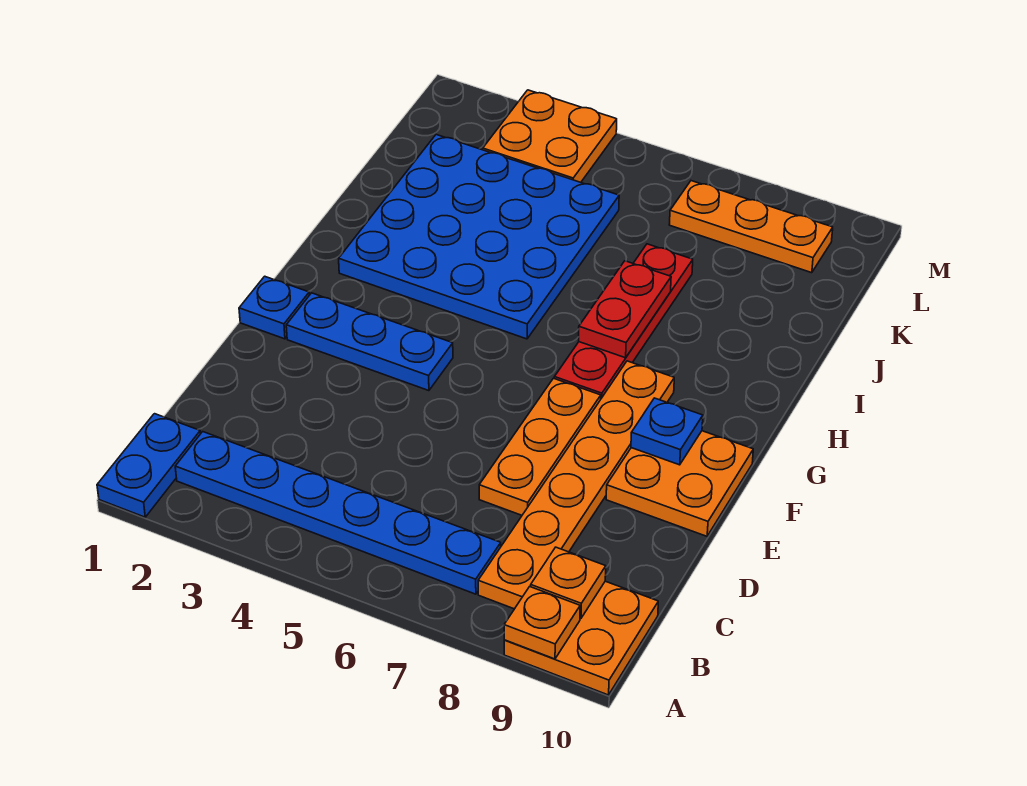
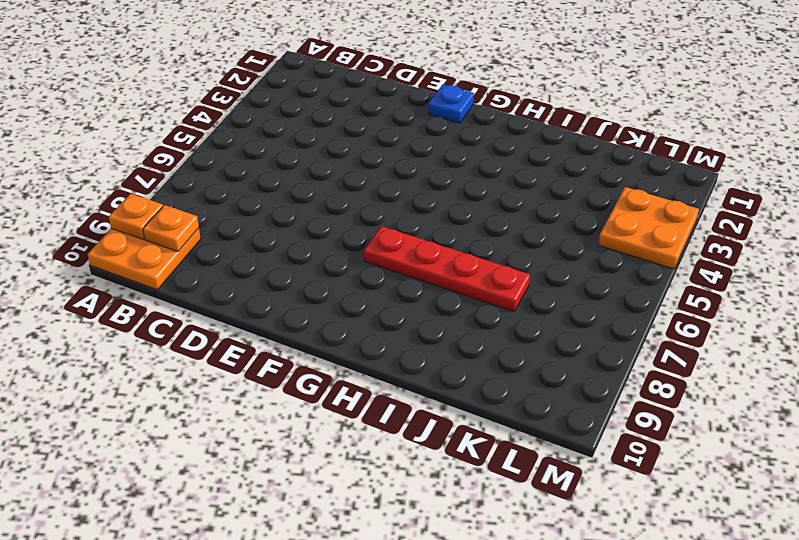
none -> blue plate A1:B1 level 1
none -> blue plate B2:B7 level 1
none -> orange plate B8:G8 level 1

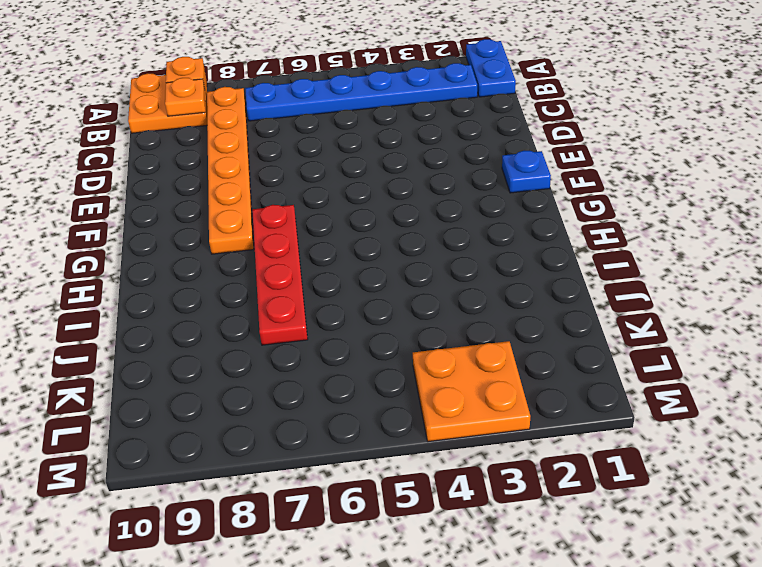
none -> orange plate D7:F7 level 1
none -> orange plate E9:F10 level 1
none -> blue plate F2:F4 level 1

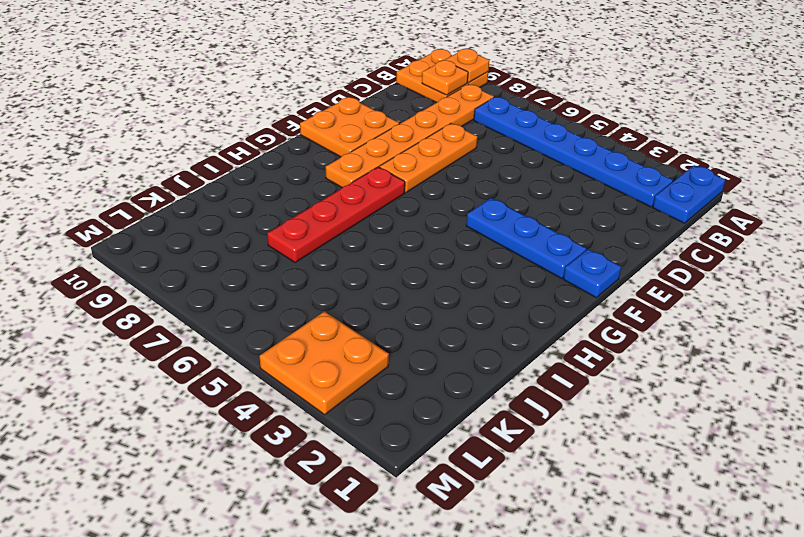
none -> blue plate H2:K5 level 1
none -> orange plate L7:L9 level 1
none -> blue plate F9 level 2

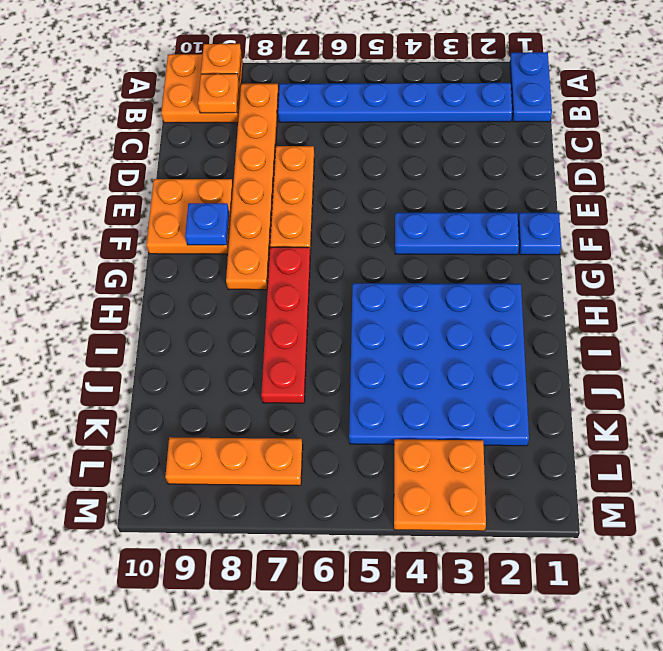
none -> red plate H7:I7 level 2

